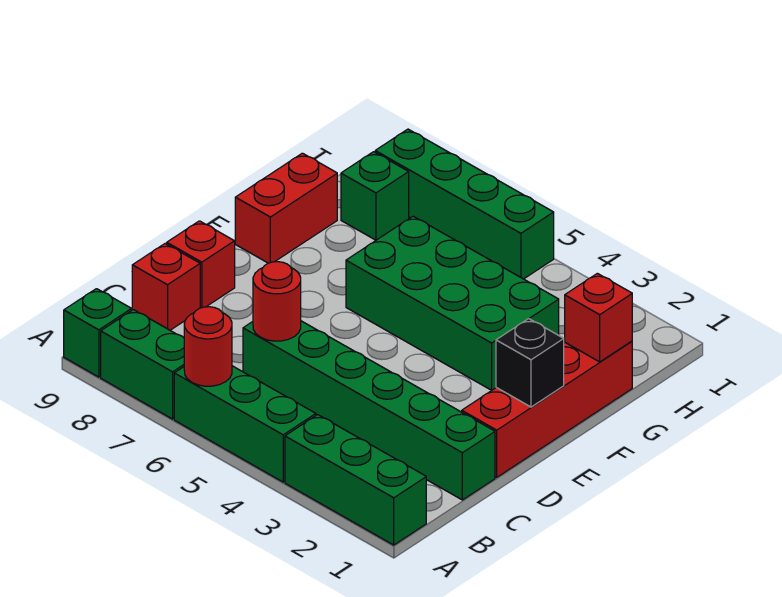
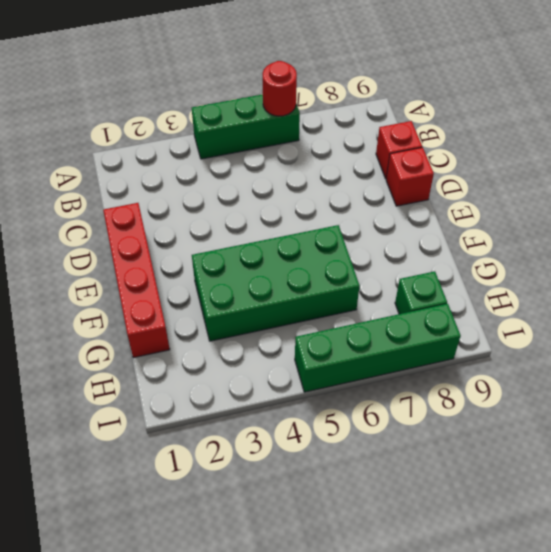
none -> green brick A1:A3 level 1
none -> green brick A7:A8 level 1
none -> green brick A9 level 1

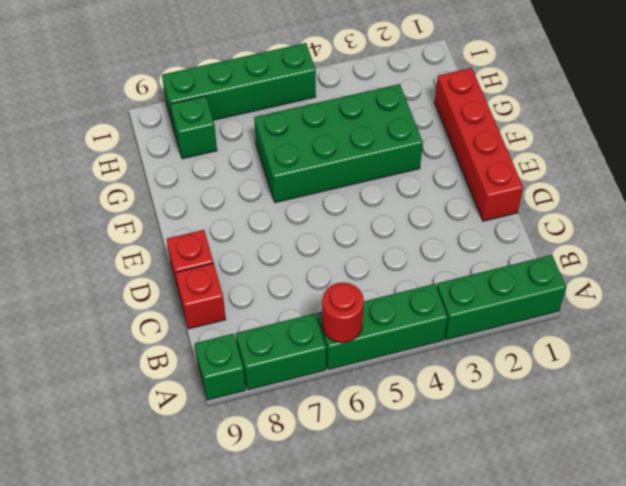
none -> green brick C1:C6 level 1
none -> red brick F9:G9 level 1
none -> red round brick C6 level 2

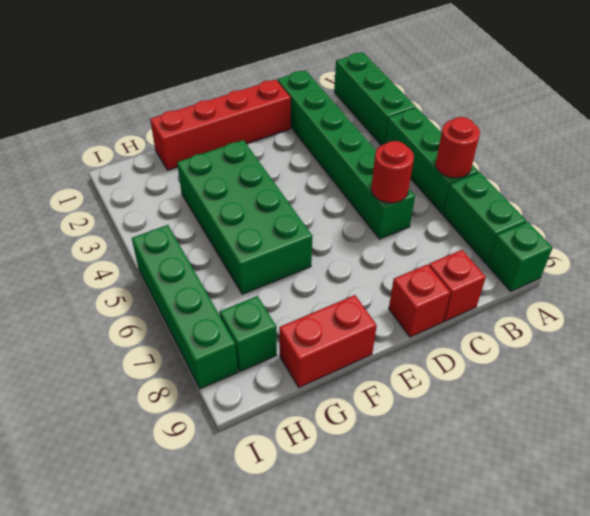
none -> black brick E1 level 2
none -> red brick G1 level 2

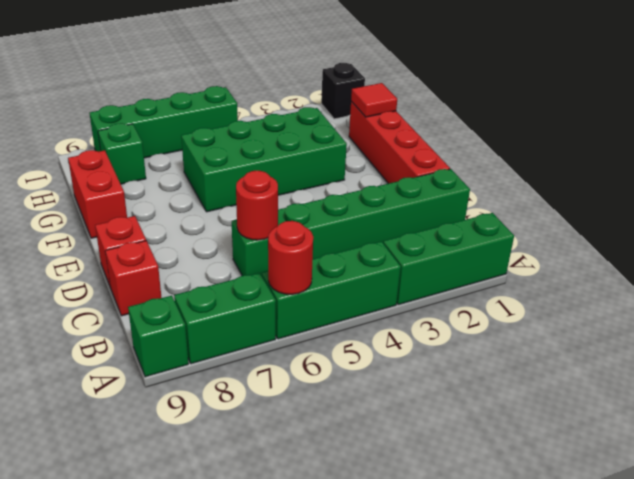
red tile G1 level 2 -> red brick G1 level 2
black brick I1 level 1 -> black brick E1 level 2

